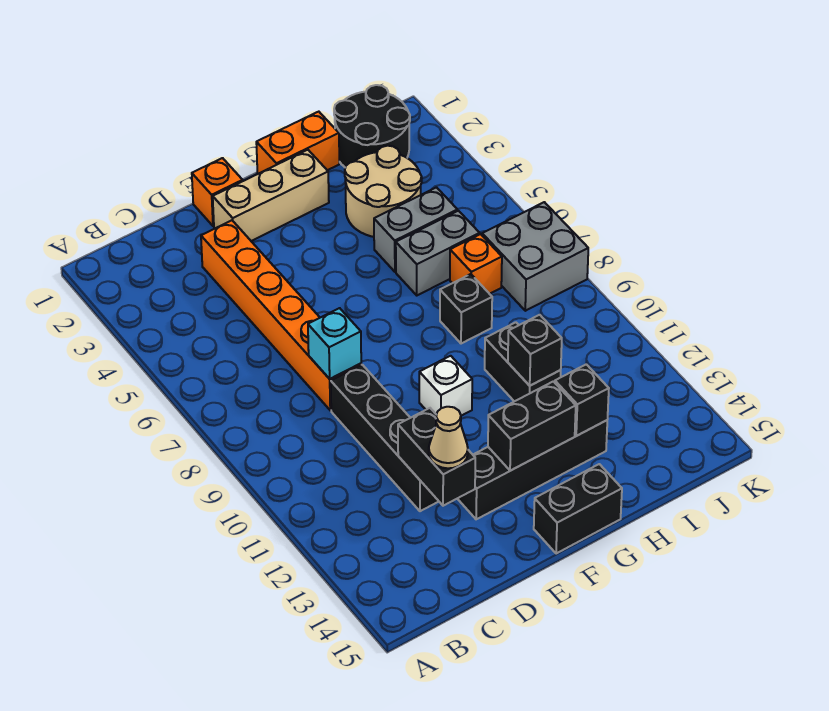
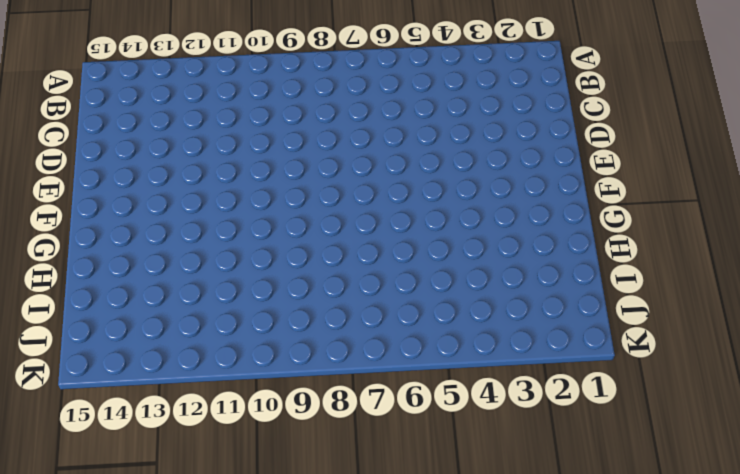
none -> orange brick D3:D8 level 1
none -> black brick D9:D12 level 1
none -> orange brick E1 level 1

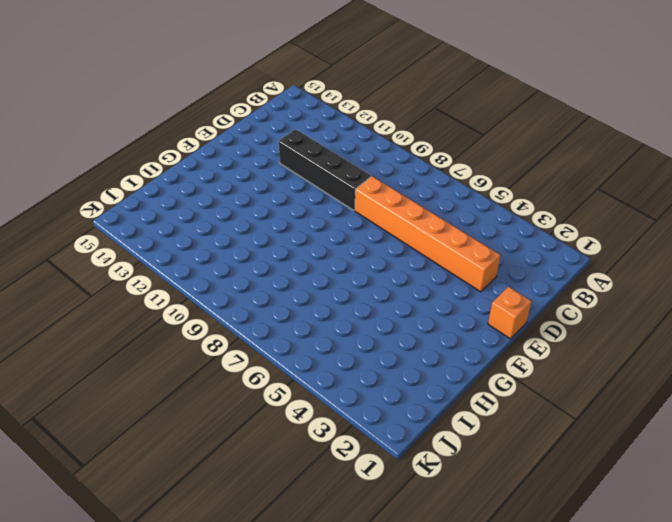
none -> tan brick E2:G2 level 1
none -> black brick E13:H13 level 1
none -> white brick F10 level 1

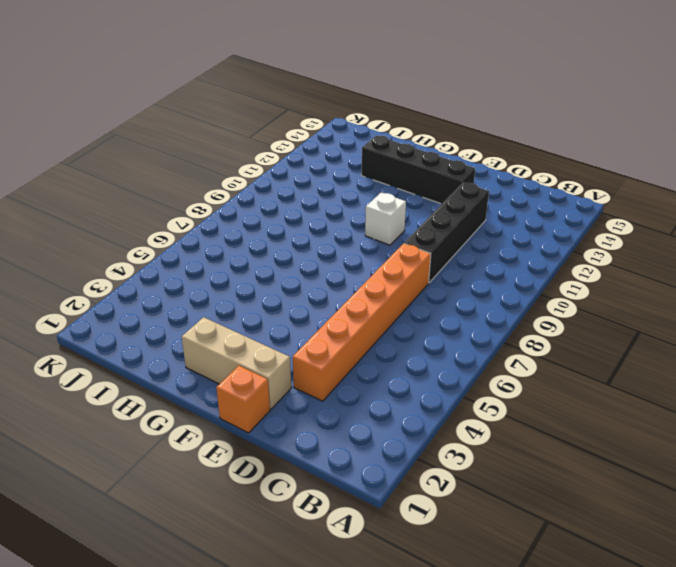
none -> black brick F15:G15 level 1
none -> orange brick G1:H1 level 1
none -> tan round brick H3:I4 level 1

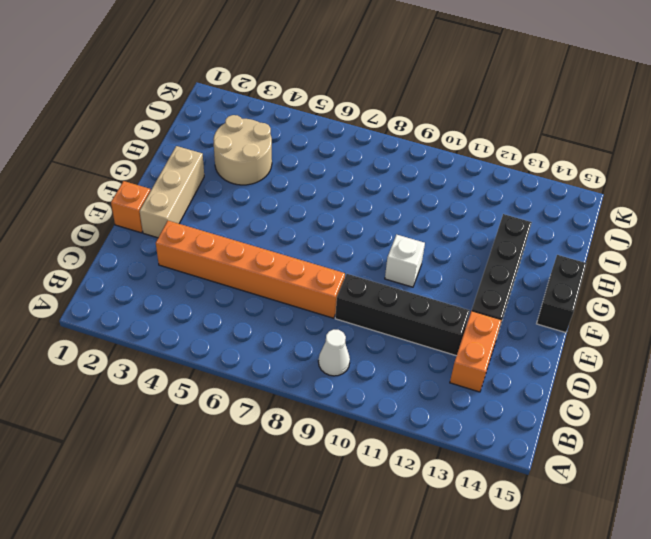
white cone B9 level 1 -> none
orange brick C13:D13 level 1 -> orange brick G1:H1 level 1
none -> grey brick H5:I5 level 1
none -> grey brick H6:I6 level 1
none -> black brick H8 level 1

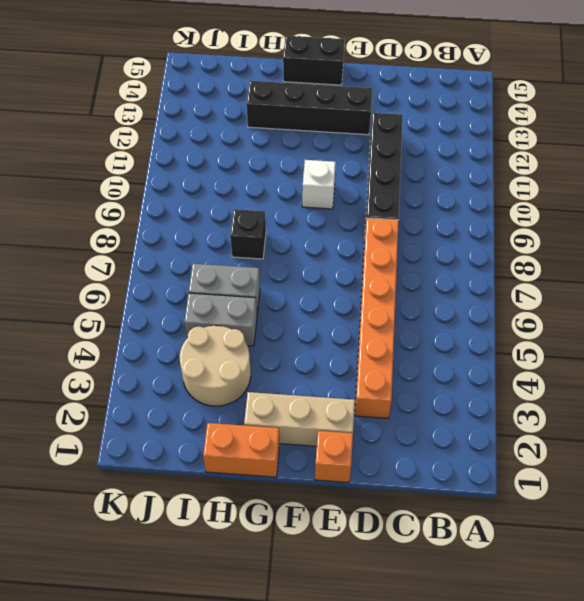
none -> black brick H10:H11 level 1
none -> black round brick I1:J2 level 1
none -> orange brick I7 level 1

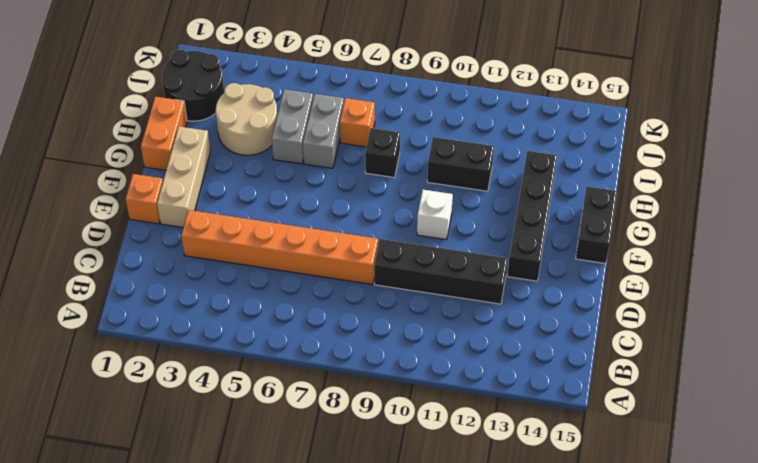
none -> grey brick J7:K8 level 1
none -> cyan brick D8 level 2
none -> black brick D12:D13 level 2

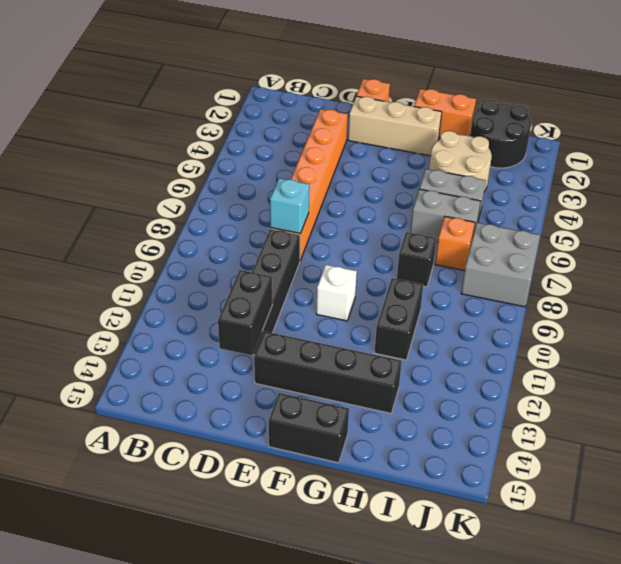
none -> black brick F13:G13 level 2
none -> black brick H11 level 2
none -> black brick H13 level 2

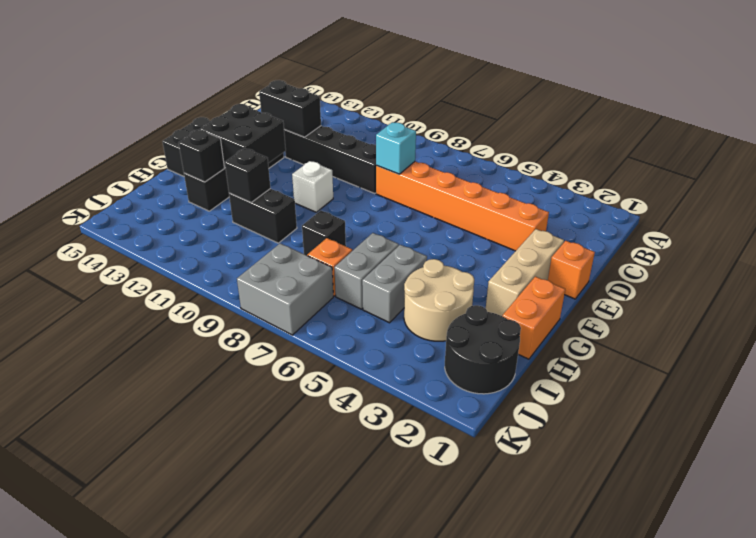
black brick F12:G13 level 2 -> black brick F13:G13 level 2
none -> tan cone D13 level 3

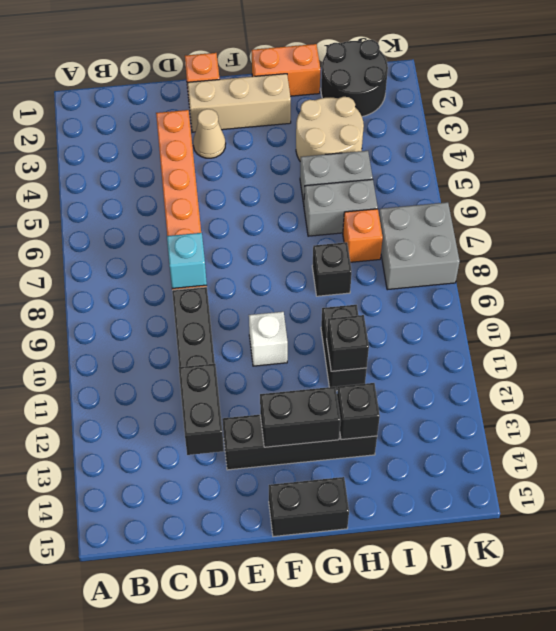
tan cone E3 level 1 -> tan cone D13 level 3

